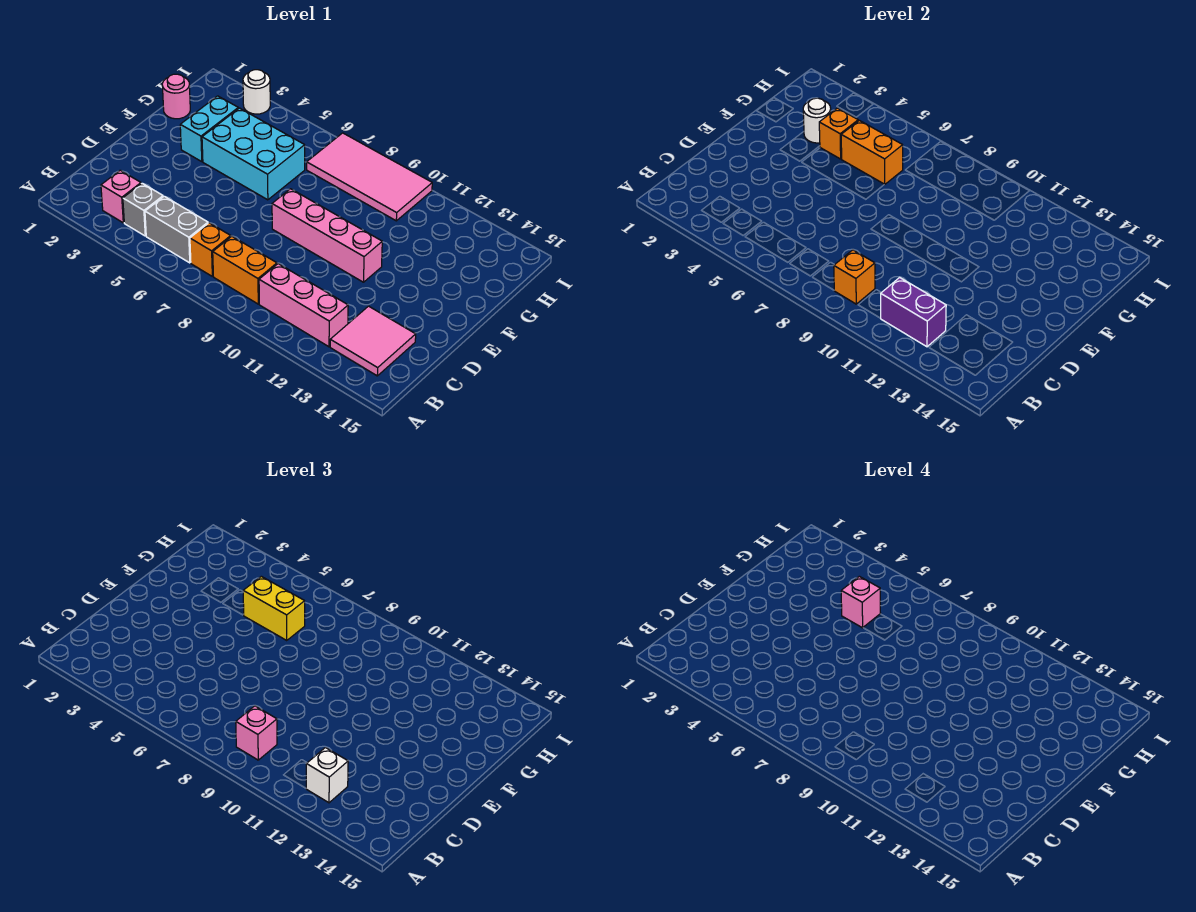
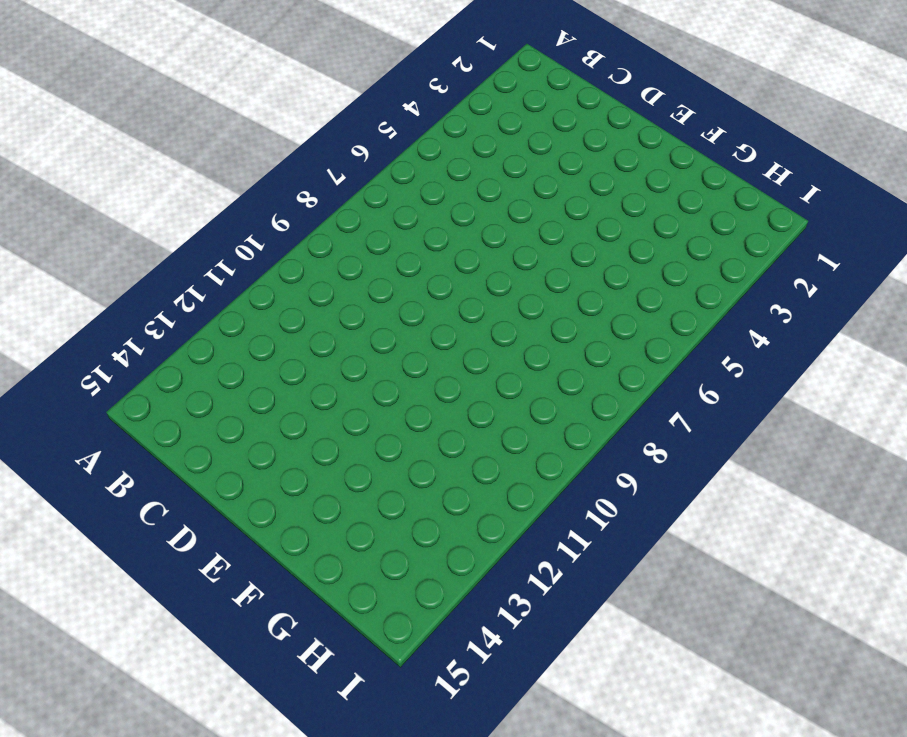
none -> pink brick B3 level 1
none -> grey brick B4 level 1
none -> grey brick B5:B6 level 1

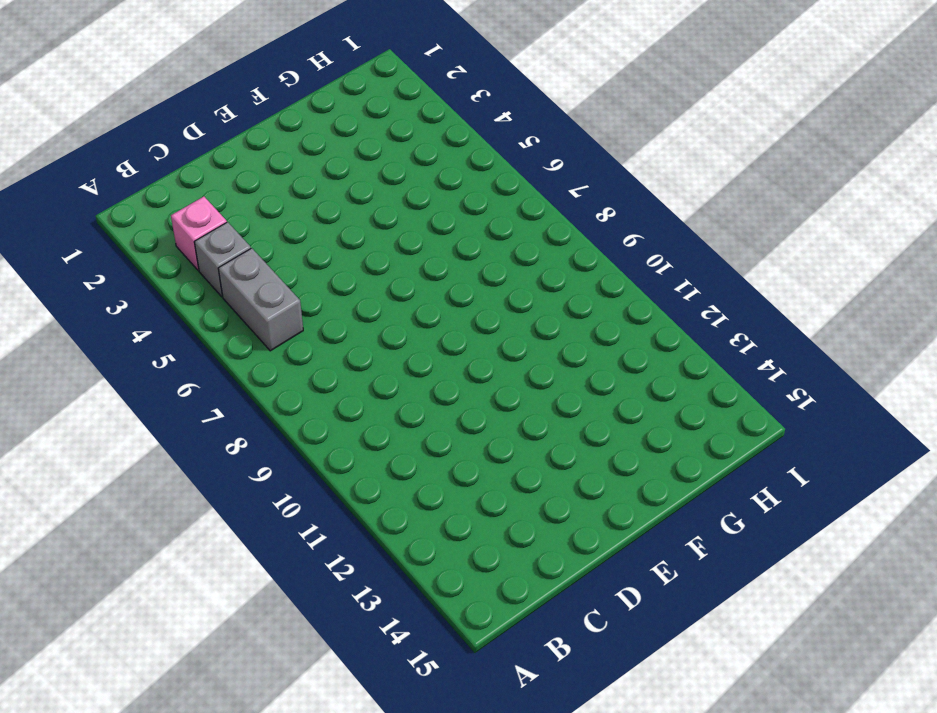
none -> orange brick B7 level 1
none -> orange brick B8:B9 level 1
none -> pink brick B10:B12 level 1

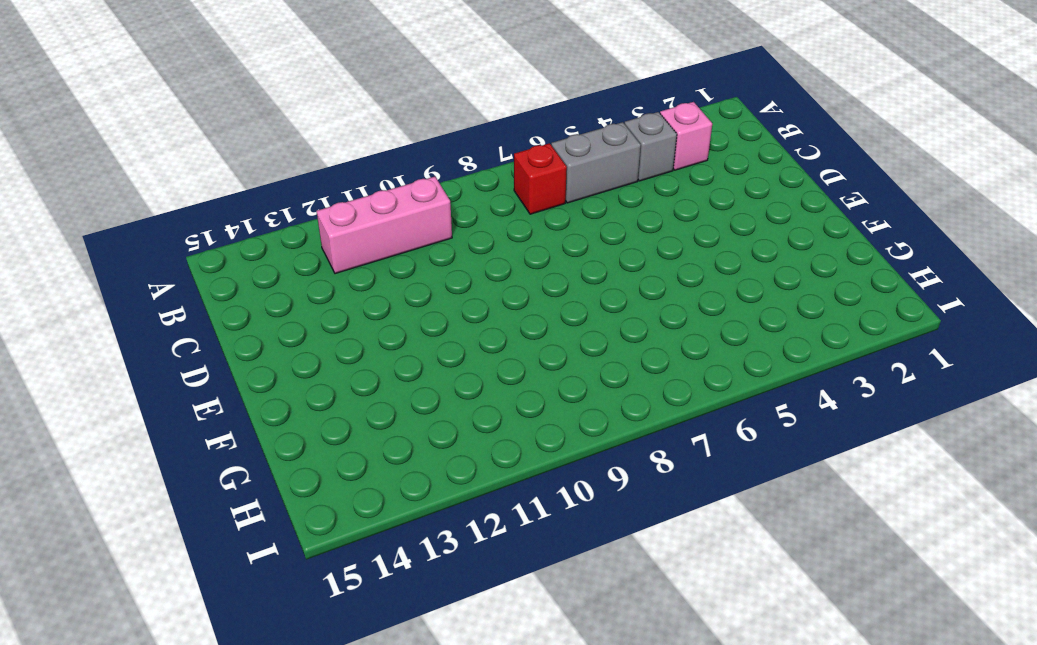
red brick B7 level 1 -> orange brick B7 level 1
none -> orange brick B8:B9 level 1
none -> pink tile B13:C14 level 1
none -> pink brick E8:E11 level 1

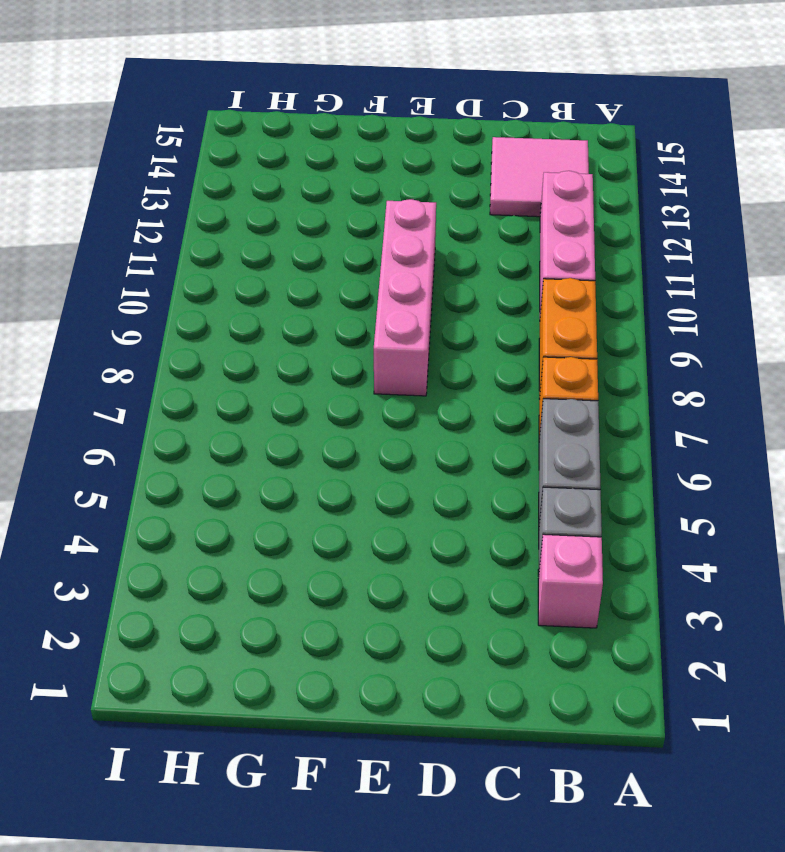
none -> cyan brick F3:G3 level 1
none -> cyan brick F4:G6 level 1
none -> pink round brick G1 level 1

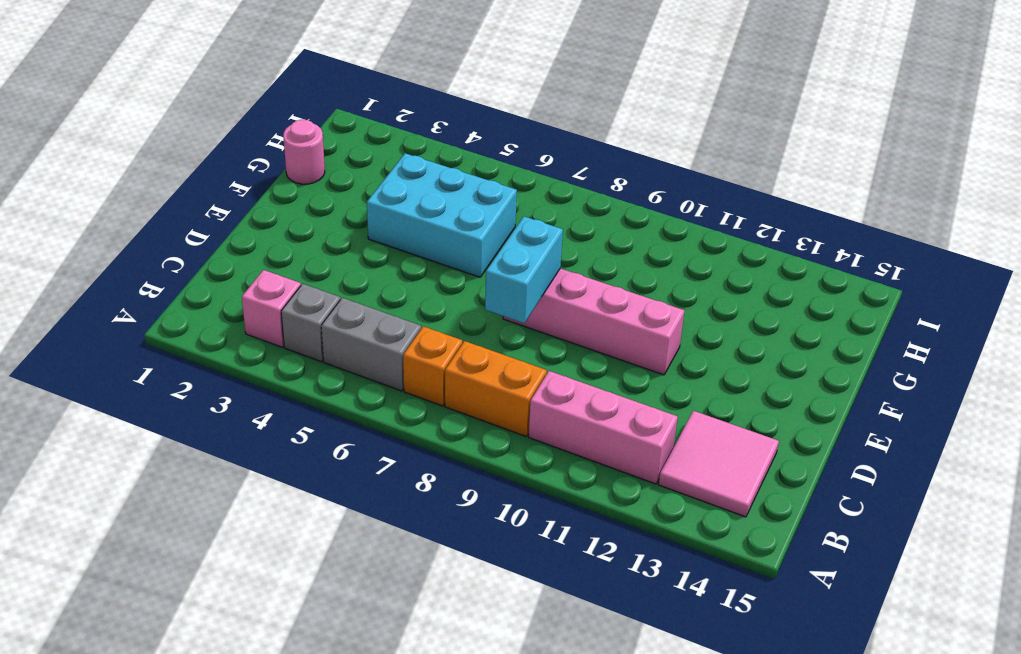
cyan brick D8:E8 level 2 -> cyan brick F3:G3 level 1
none -> pink tile H7:I10 level 1
none -> white round brick I3 level 1
none -> orange brick B9 level 2

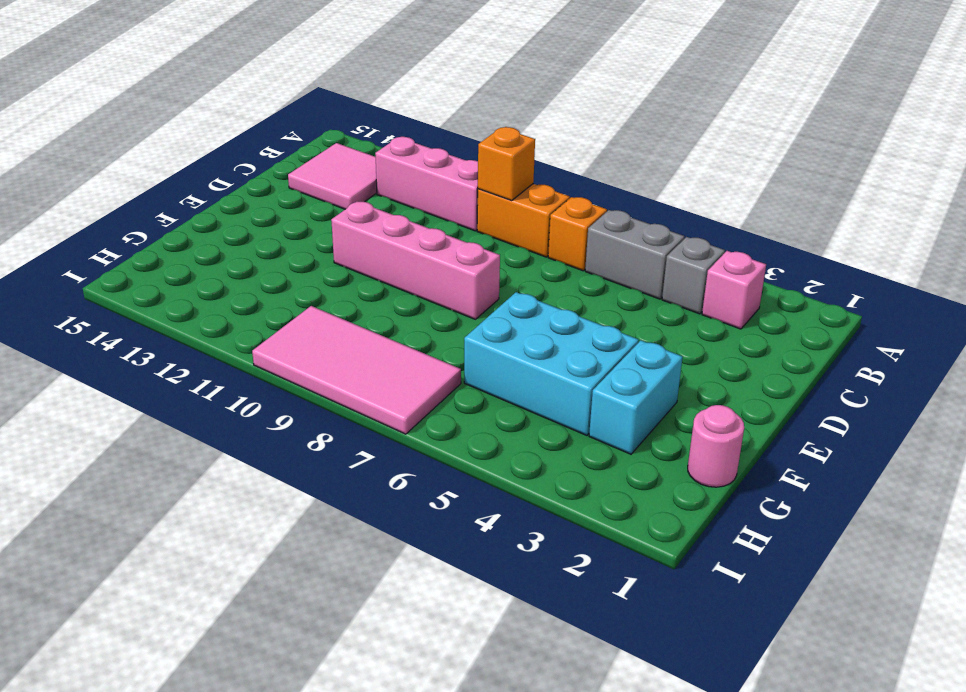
none -> white round brick I3 level 1
none -> purple brick B11:B12 level 2
none -> white round brick G3 level 2

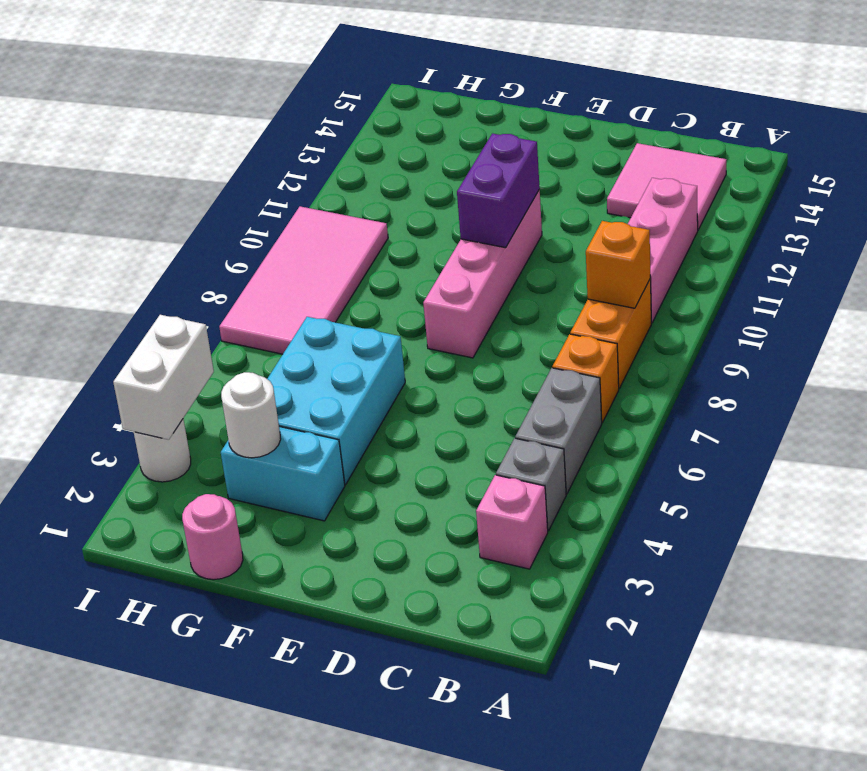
purple brick E10:E11 level 2 -> purple brick B11:B12 level 2
white brick I3:I4 level 2 -> none
none -> orange brick G4 level 2
none -> orange brick G5:G6 level 2
none -> pink brick B9 level 3

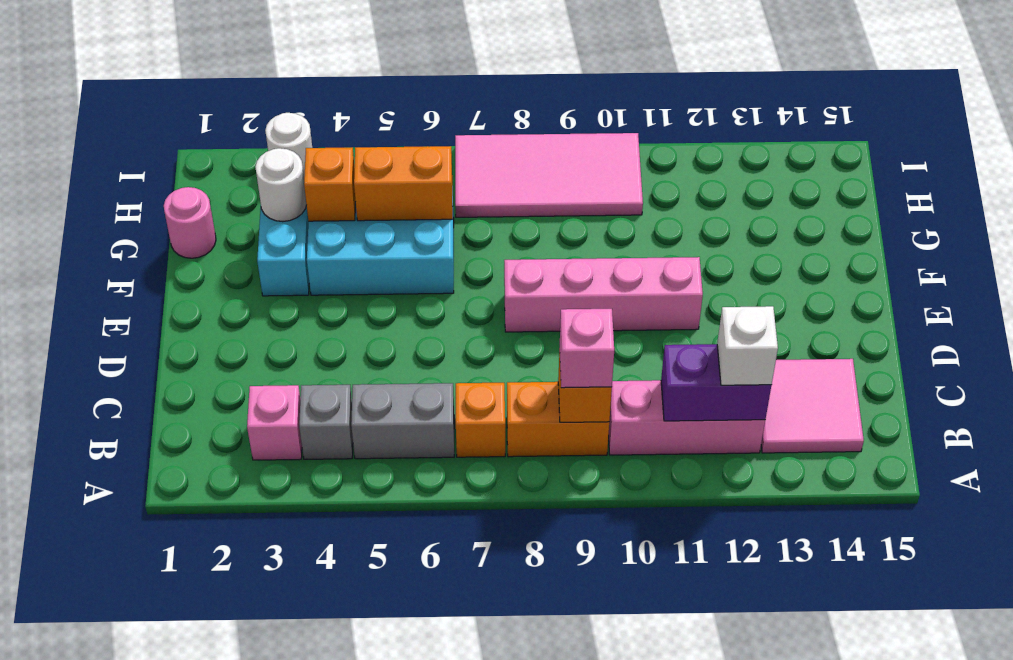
none -> yellow brick G5:G6 level 3
none -> pink brick G5 level 4

